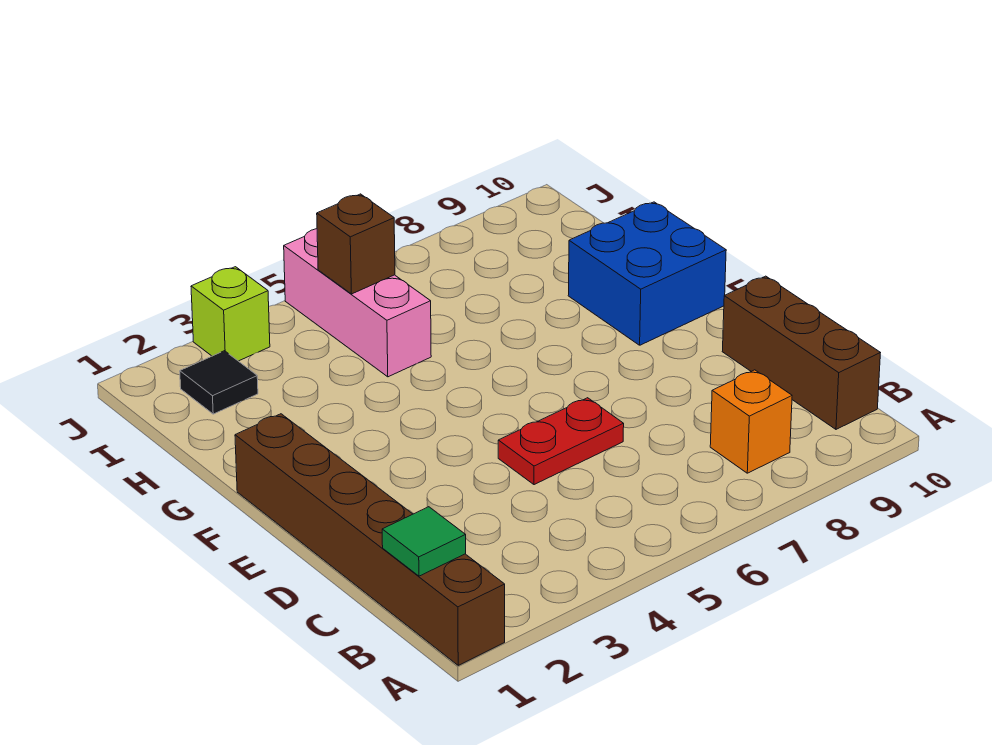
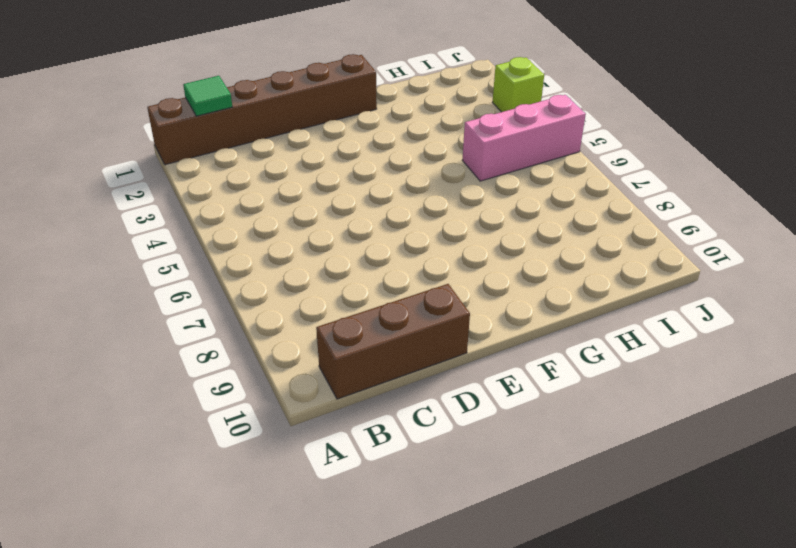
none -> orange brick B8 level 1
none -> red plate D5:D6 level 1

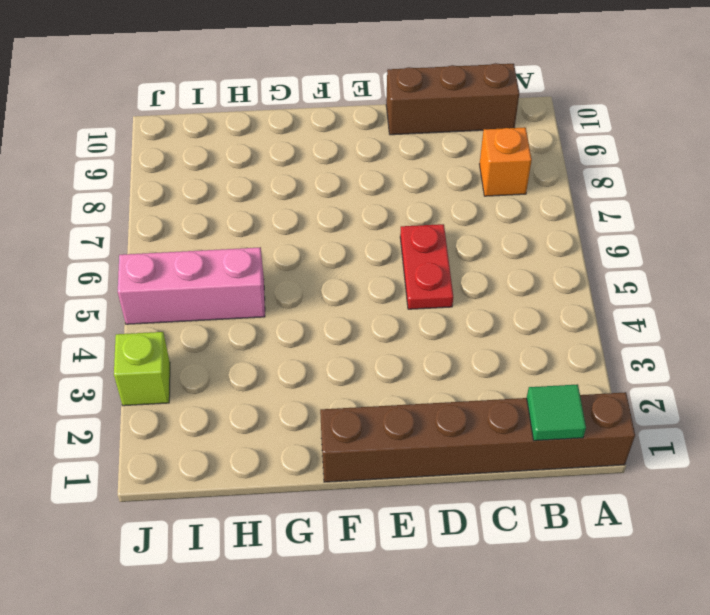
none -> blue brick F9:G10 level 1
none -> black tile I2 level 1

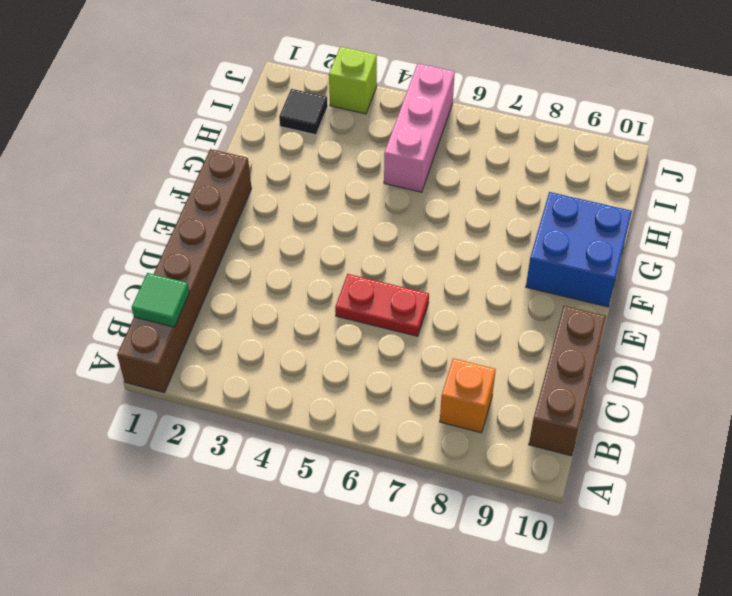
none -> brown brick I5 level 2

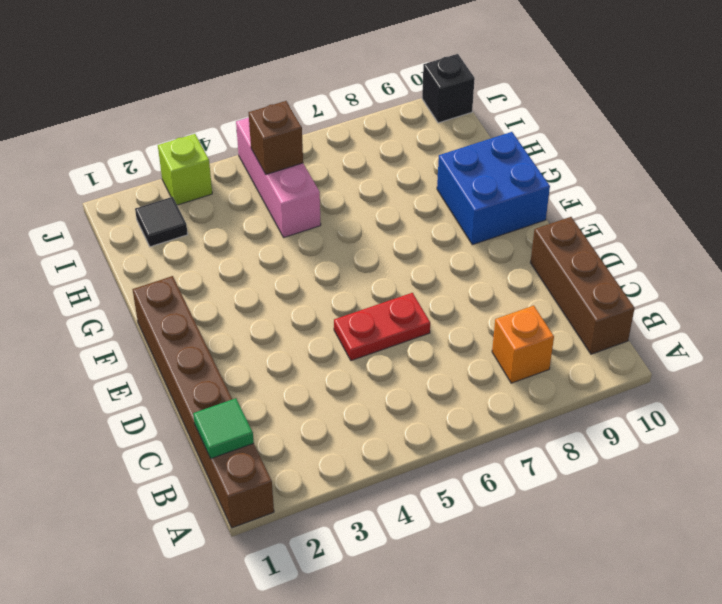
black brick J10 level 1 -> none

